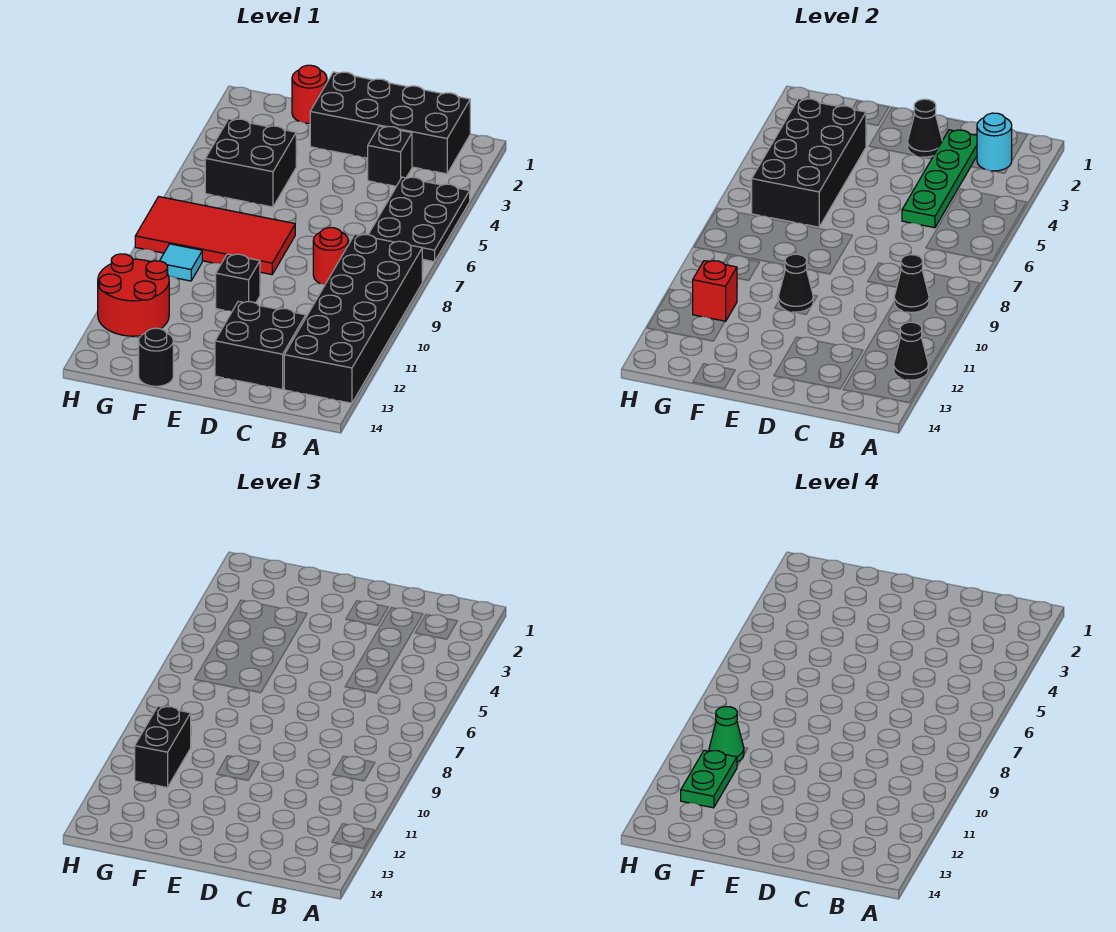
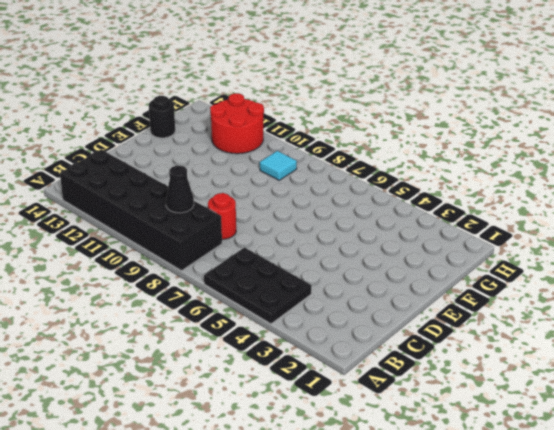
none -> black brick B1:E2 level 1
none -> black brick C3 level 1
none -> black brick C12:D13 level 1

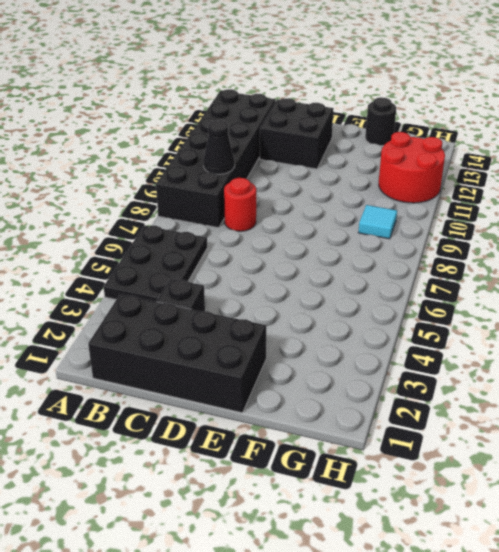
none -> red tile E7:H8 level 1
none -> black brick E10 level 1
none -> red round brick F1 level 1

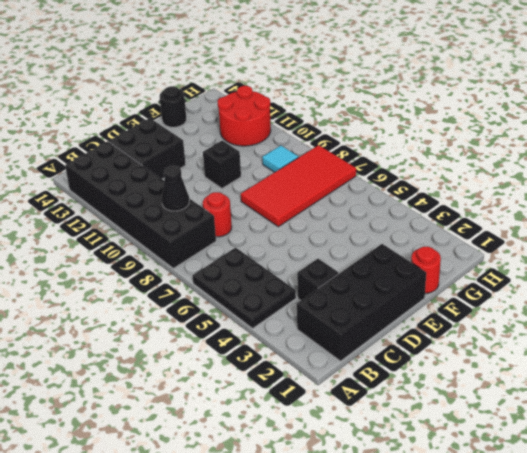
none -> black brick F4:G5 level 1
none -> black cone A12 level 2
none -> cyan round brick B2 level 2

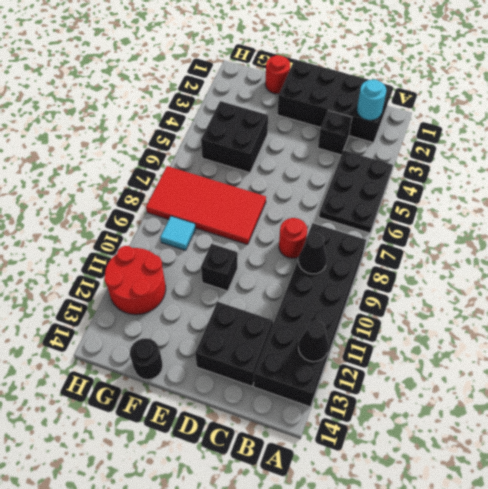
none -> green plate C2:C5 level 2
none -> black cone D2 level 2
none -> black cone E10 level 2

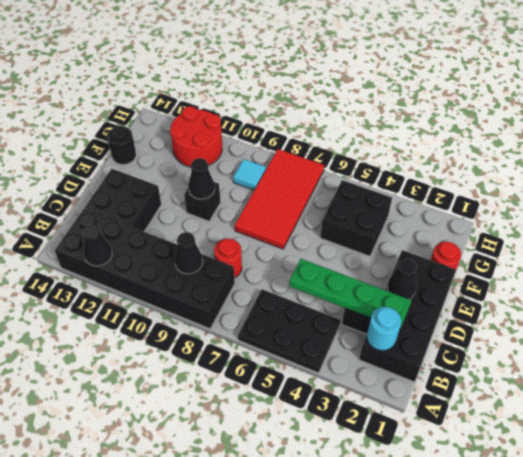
none -> black brick F3:G6 level 2
none -> red brick G11 level 2
none -> black brick G10:G11 level 3

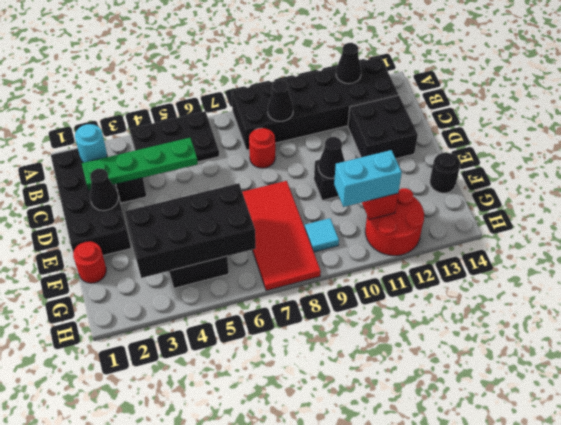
cyan brick G10:G11 level 3 -> black brick G10:G11 level 3
none -> green cone G10 level 4
none -> green plate G11:G12 level 4

